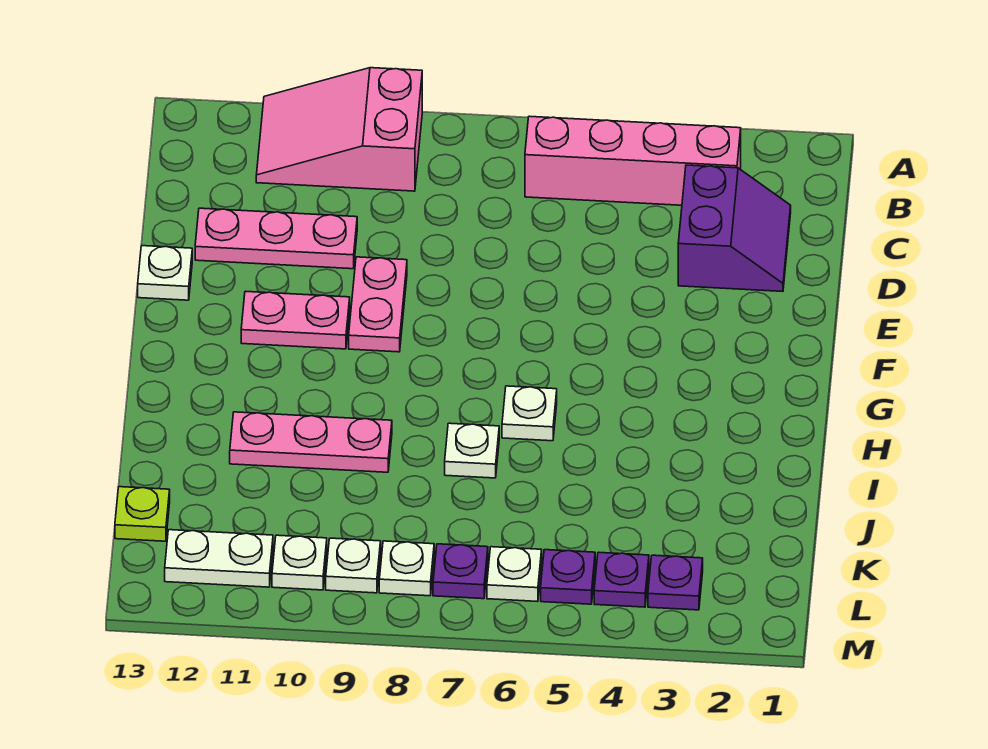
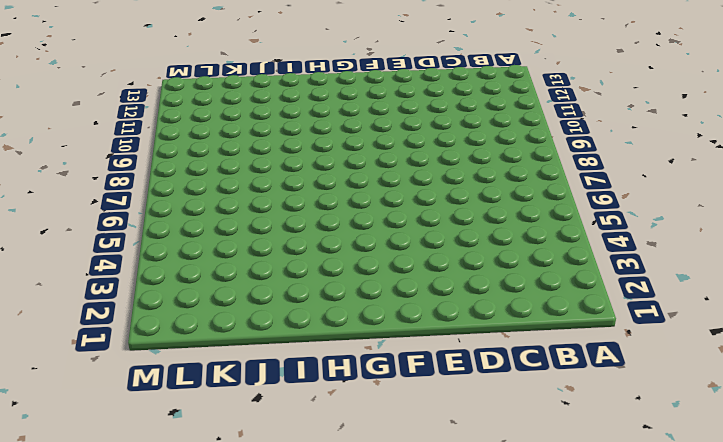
none -> pink slope A9:B11 level 1 top 9
none -> pink brick B3:B6 level 1
none -> purple slope C2:D3 level 1 top 3

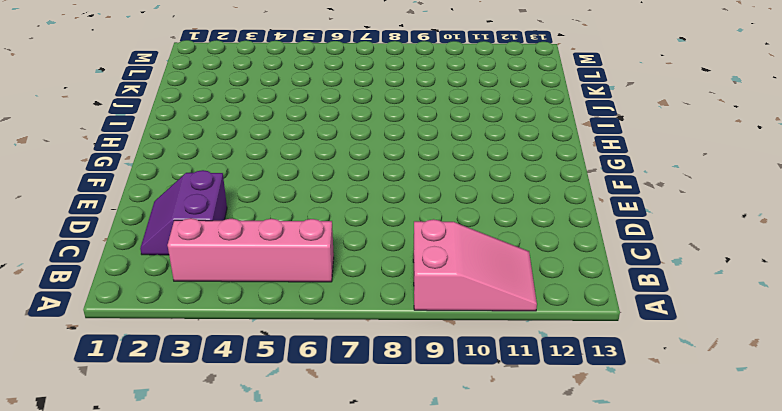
none -> pink plate D10:D12 level 1
none -> pink plate E9:F9 level 1
none -> white plate E13 level 1

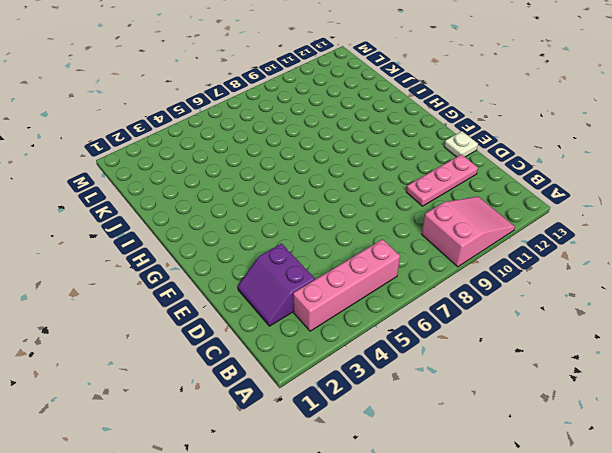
none -> pink plate E9:F9 level 1
none -> pink plate F10:F11 level 1
none -> white plate H6 level 1

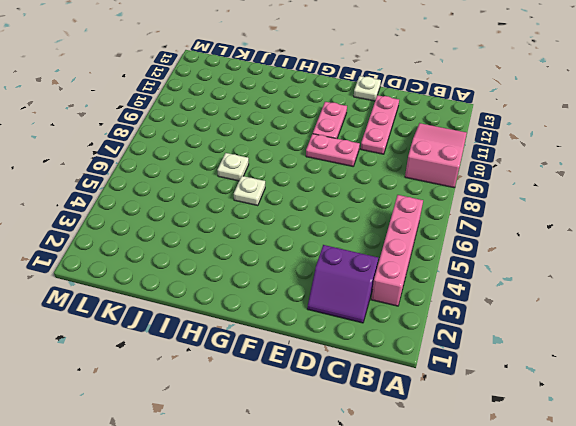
none -> pink plate I9:I11 level 1
none -> lime plate K13 level 1
none -> purple plate L3 level 1

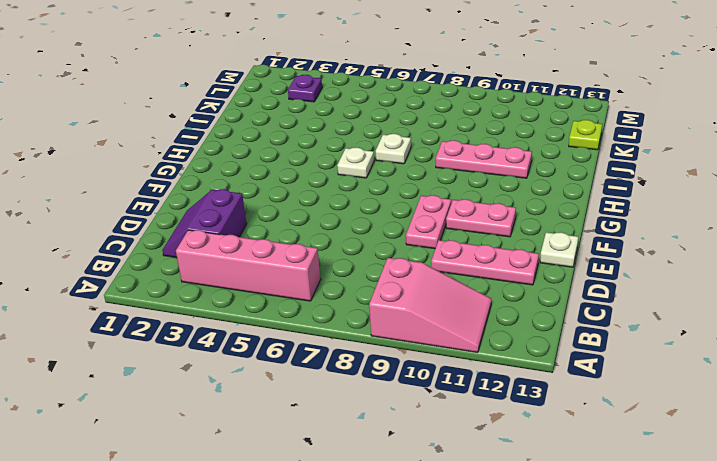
none -> purple plate L4 level 1
none -> purple plate L5 level 1
none -> white plate L6 level 1

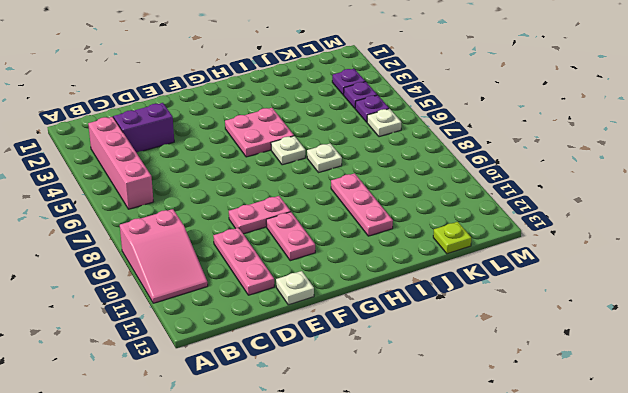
pink plate G4:H5 level 1 -> none
none -> purple plate L7 level 1
none -> white plate L8 level 1
none -> white plate L9 level 1

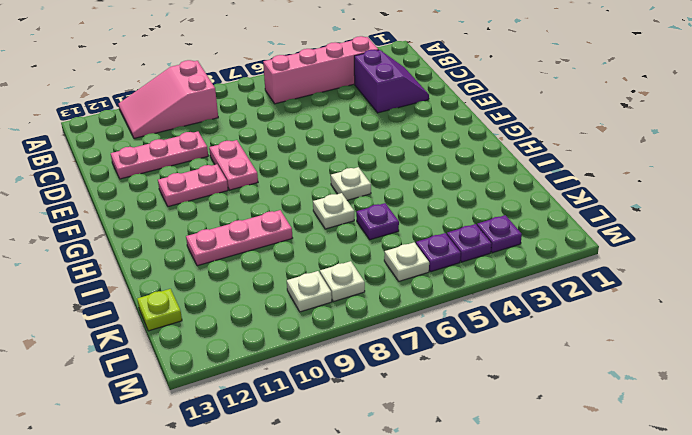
purple plate J6 level 1 -> purple plate L7 level 1
none -> white plate E13 level 1
none -> white plate L10 level 1
none -> white plate L11:L12 level 1

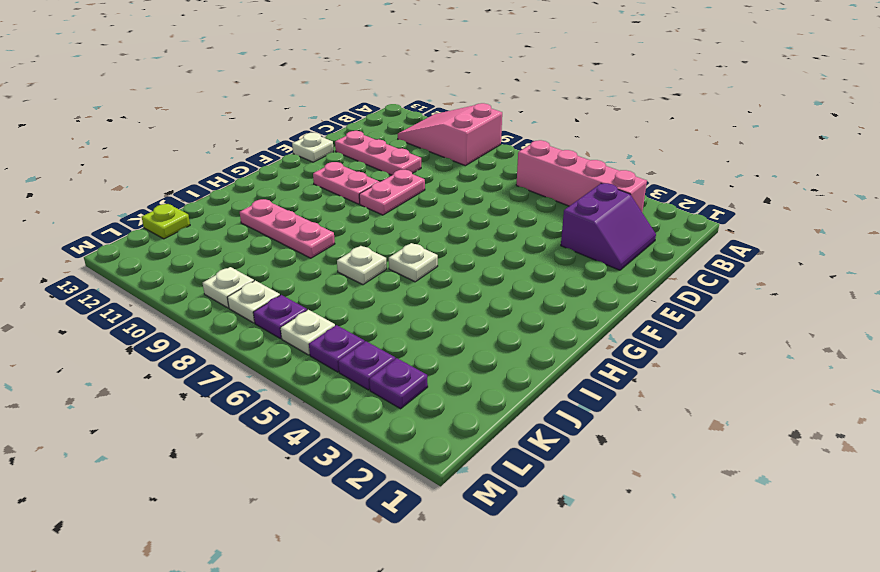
none -> white plate L10 level 1
none -> white plate L11:L12 level 1

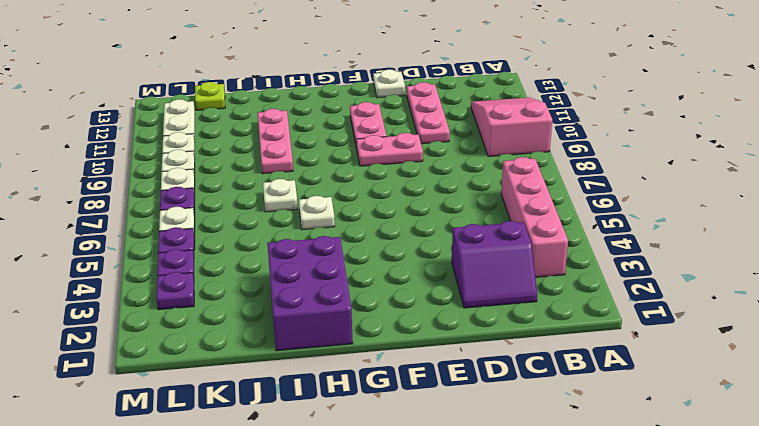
purple brick H1:I3 level 1 -> none

